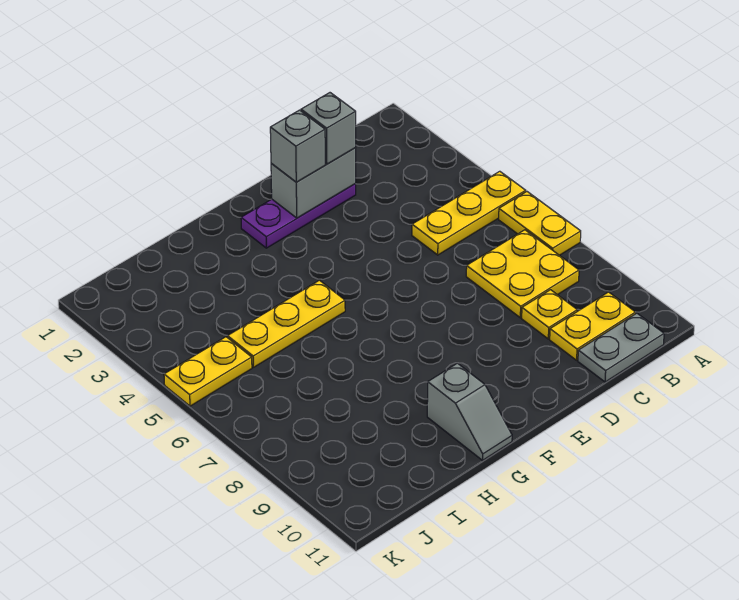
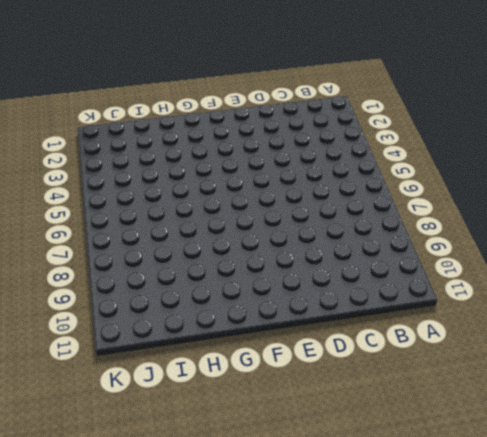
none -> yellow plate A5:C5 level 1
none -> yellow plate A6:A7 level 1
none -> yellow plate B7:C8 level 1

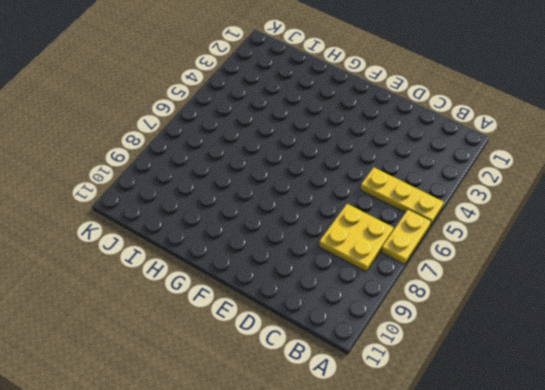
none -> yellow plate B10:C10 level 1
none -> grey plate B11:C11 level 1
none -> yellow plate C9 level 1

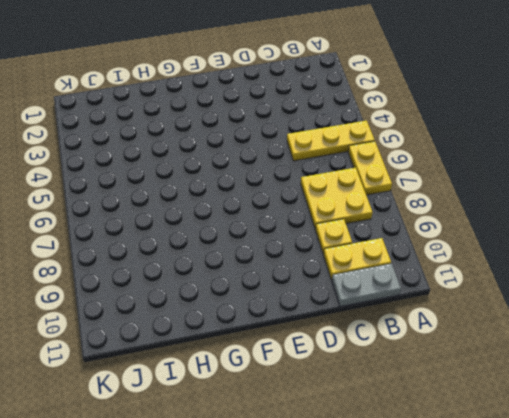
none -> purple plate D2:F2 level 1
none -> yellow plate G5:I5 level 1
none -> grey slope G10:G11 level 1 top 10

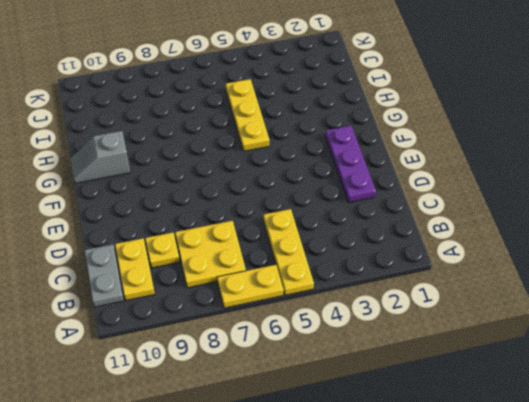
none -> yellow plate J5:K5 level 1
none -> grey brick D2:E2 level 2
none -> grey brick D2 level 3

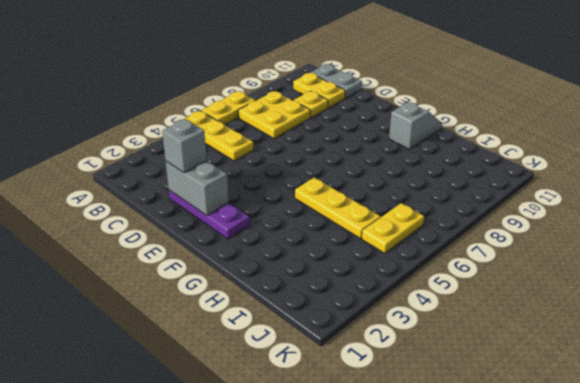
yellow plate J5:J6 level 1 -> yellow plate J5:K5 level 1
none -> grey brick E2 level 3

